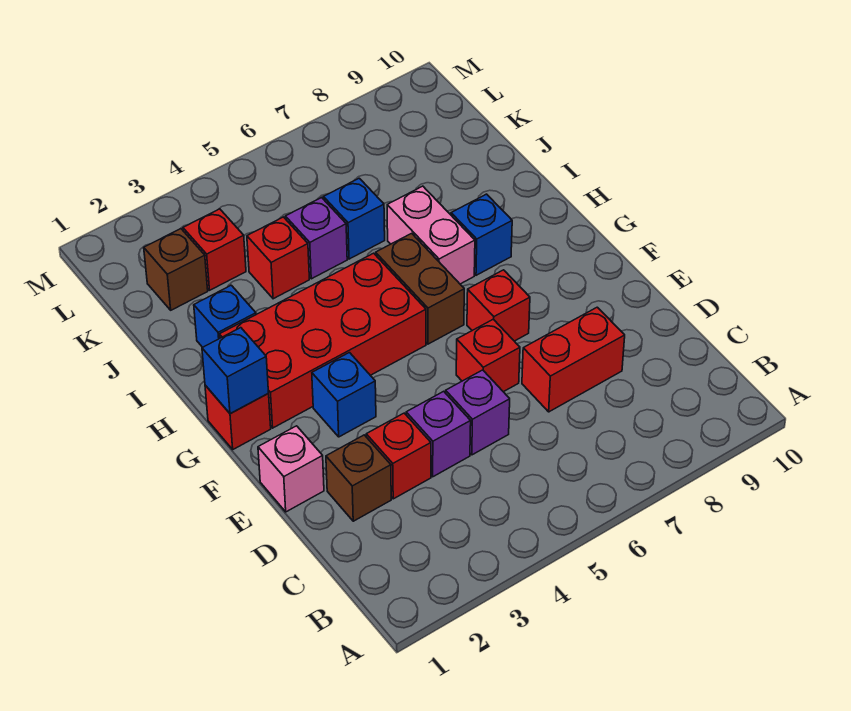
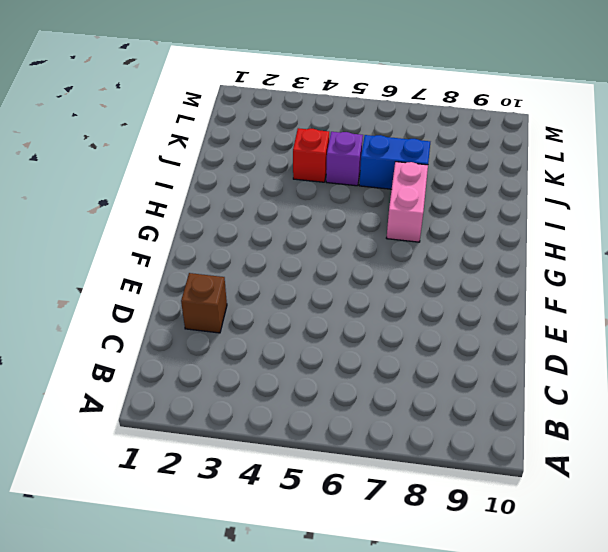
blue brick J6:J7 level 1 -> blue brick J6 level 1
none -> red brick D3 level 1
none -> purple brick D4 level 1
none -> purple brick D5 level 1

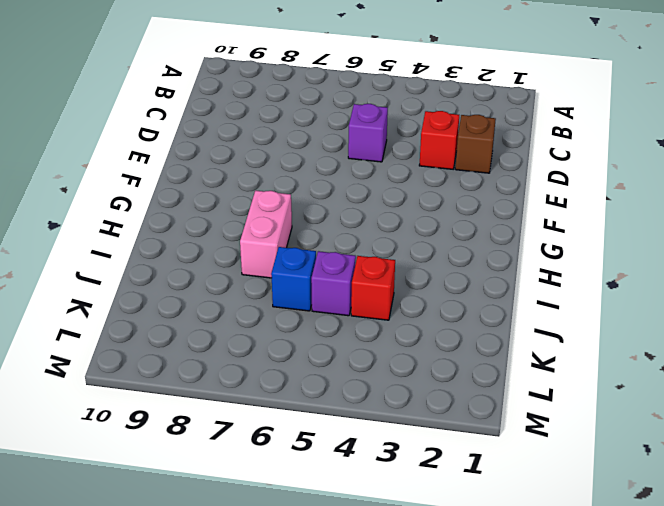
none -> purple brick D4 level 1
none -> red brick D7:D8 level 1
none -> pink brick E1 level 1

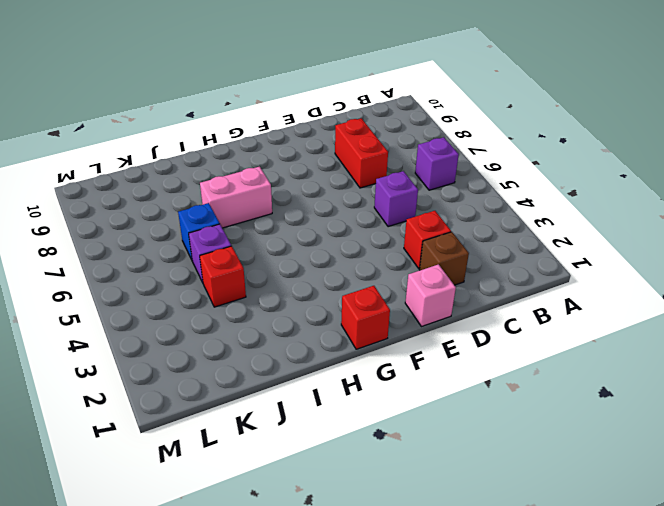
purple brick B6 level 1 -> purple brick D4 level 1
none -> red brick E6 level 1
none -> blue brick F3 level 1
none -> red brick F7 level 1

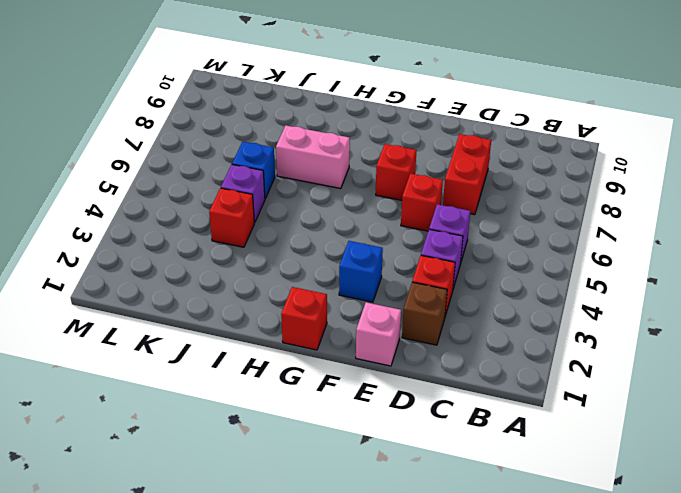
none -> red brick G2:H5 level 1
none -> brown brick G6:H6 level 1
none -> blue brick H8 level 1

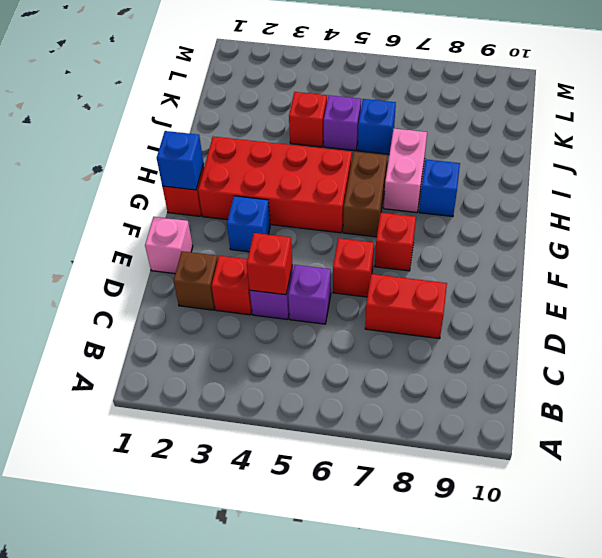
red brick D4 level 2 -> red brick K3 level 1
none -> blue brick I2 level 1
none -> brown brick K2 level 1

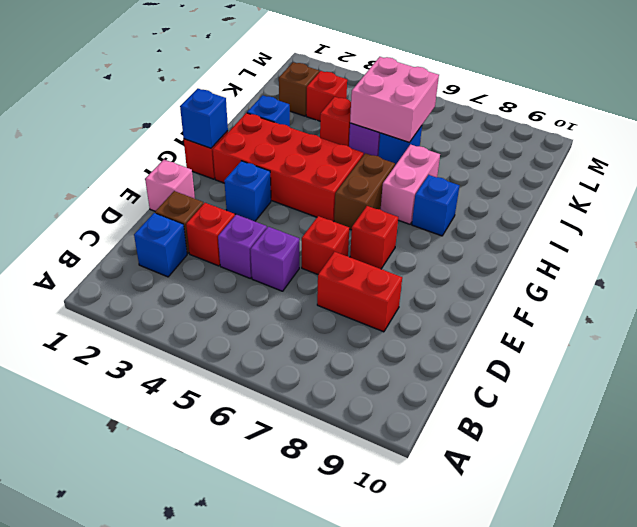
blue brick C2 level 1 -> none
pink brick J5:K6 level 2 -> none

